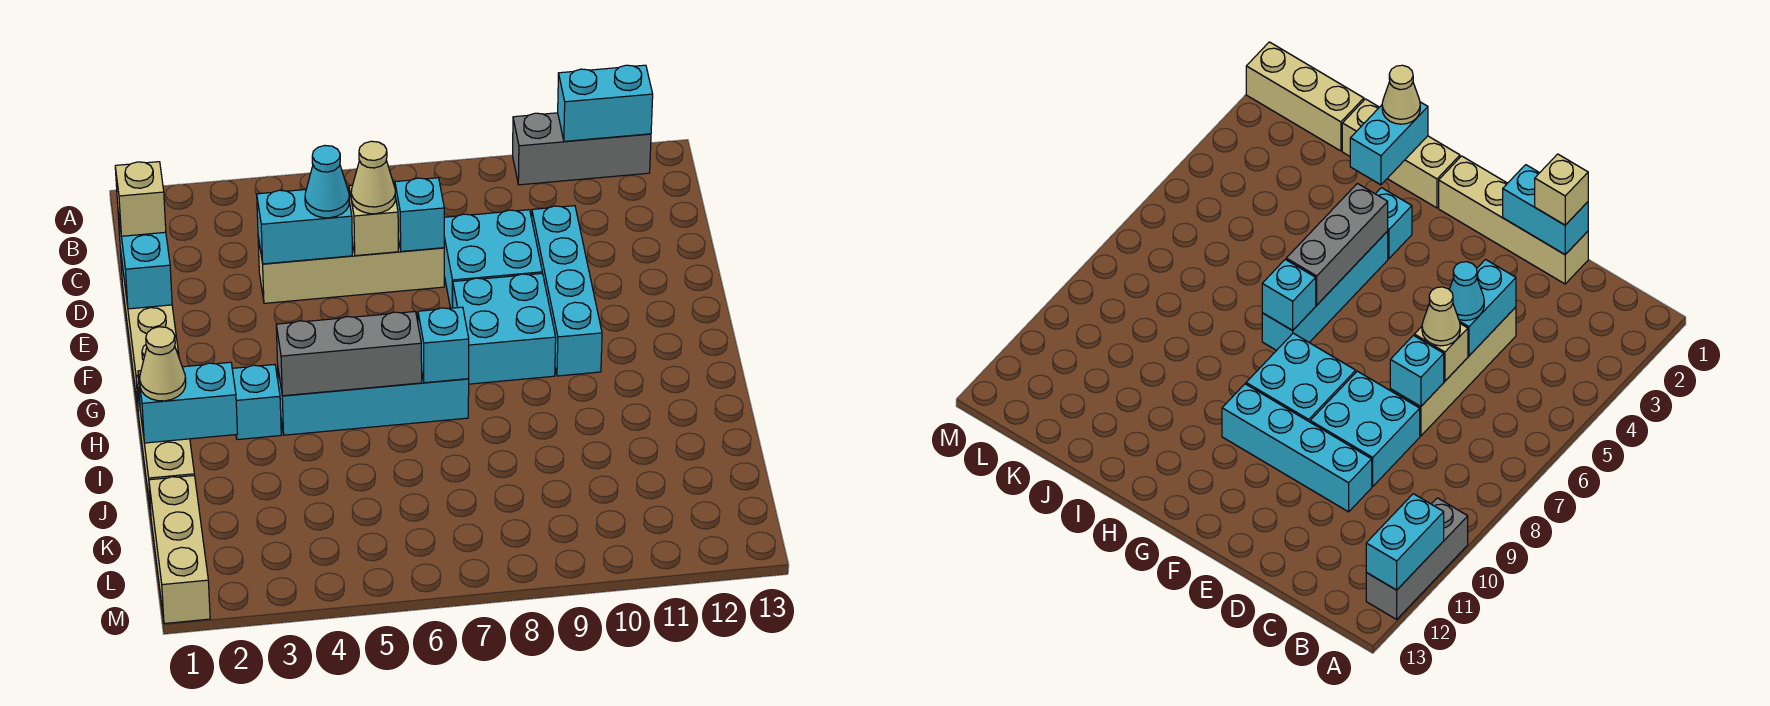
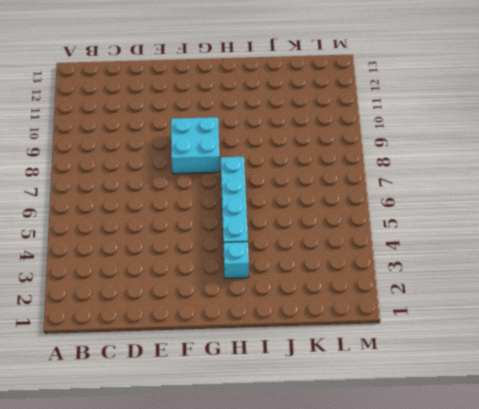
none -> grey brick A10:A12 level 1
none -> tan brick D1:G1 level 1
none -> tan brick D4:D7 level 1

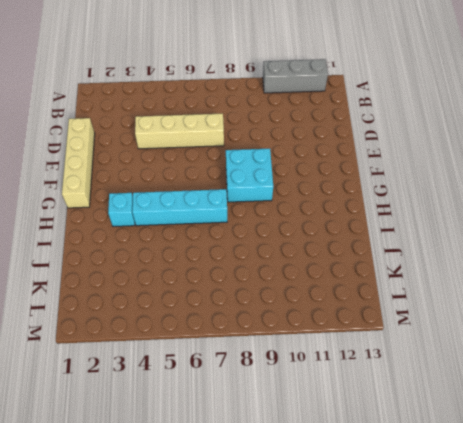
none -> cyan brick D8:E9 level 1
none -> cyan brick D10:G10 level 1
none -> tan brick H1:J1 level 1

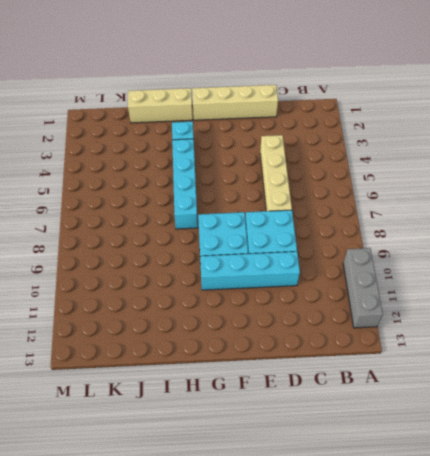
none -> tan brick K1:M1 level 1
none -> cyan brick A11:A12 level 2
none -> cyan brick D1:E1 level 2

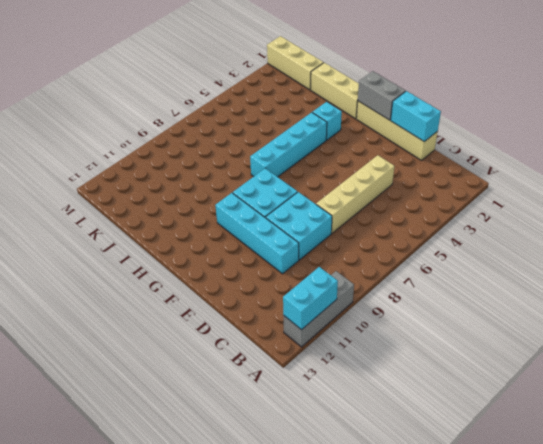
grey brick F1:G1 level 2 -> none
none -> cyan brick D4:D5 level 2
none -> tan brick D6 level 2
none -> cyan brick D7 level 2

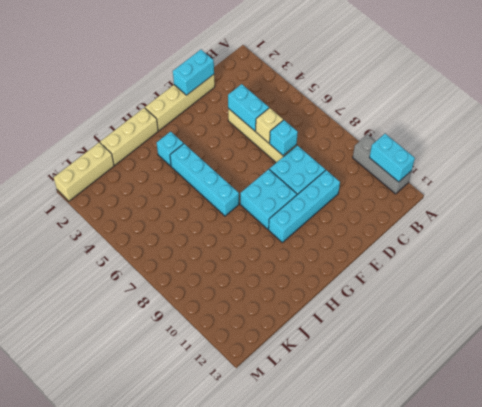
none -> grey brick H4:H6 level 2
none -> cyan brick H7 level 2
none -> cyan brick I1:I2 level 2

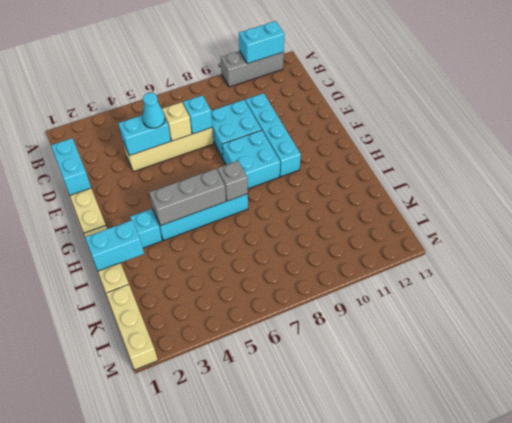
grey brick H7 level 2 -> cyan brick H7 level 2
none -> tan brick D1 level 3
none -> tan cone D6 level 3
none -> tan cone I1 level 3

